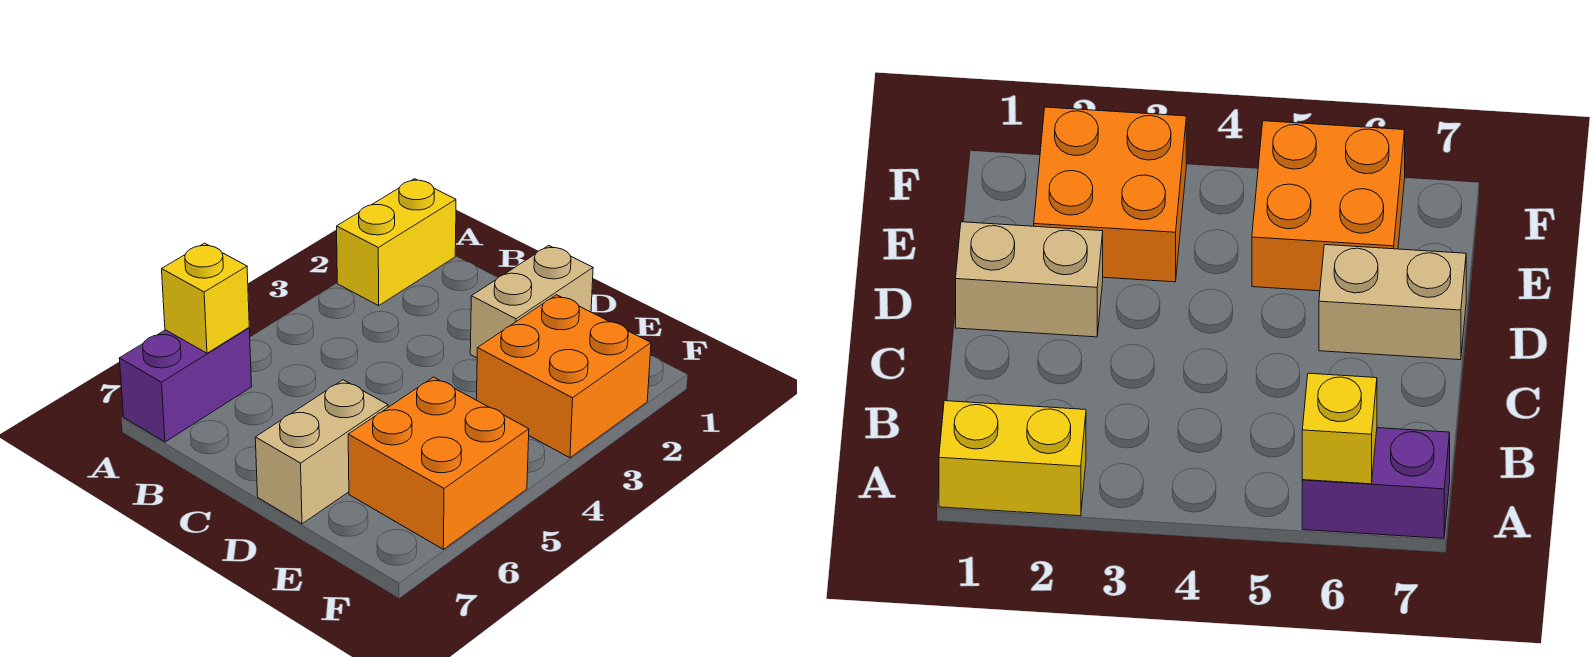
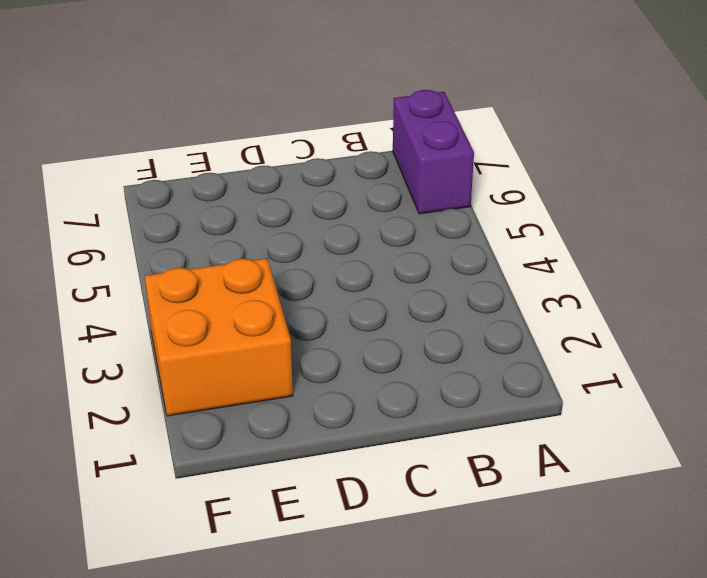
none -> yellow brick A1:A2 level 1
none -> tan brick D1:D2 level 1

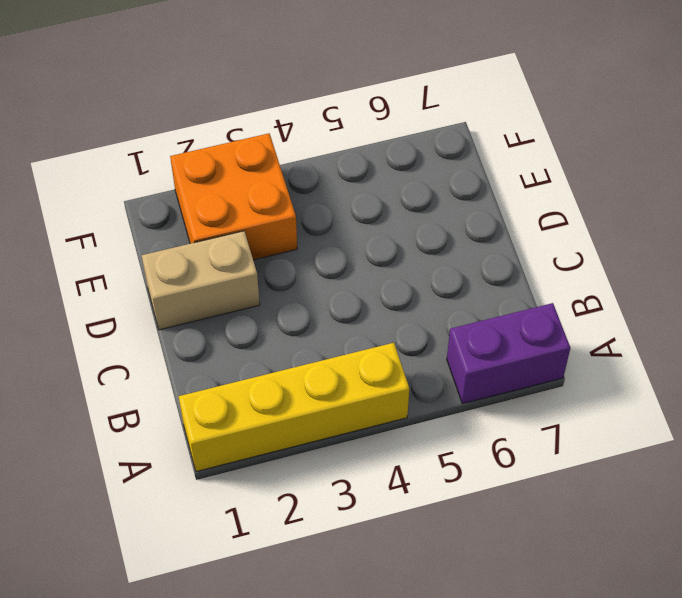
yellow brick A1:A4 level 1 -> yellow brick A1:A2 level 1
none -> tan brick D6:D7 level 1
none -> orange brick E5:F6 level 1

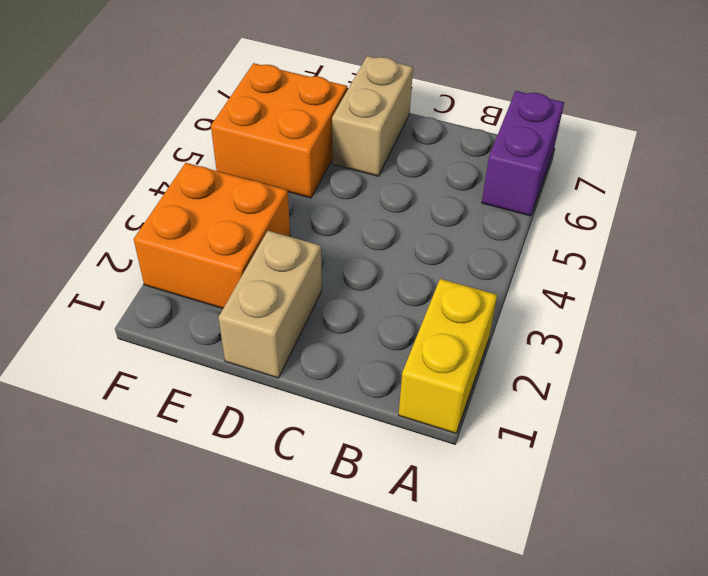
none -> yellow brick A6 level 2

